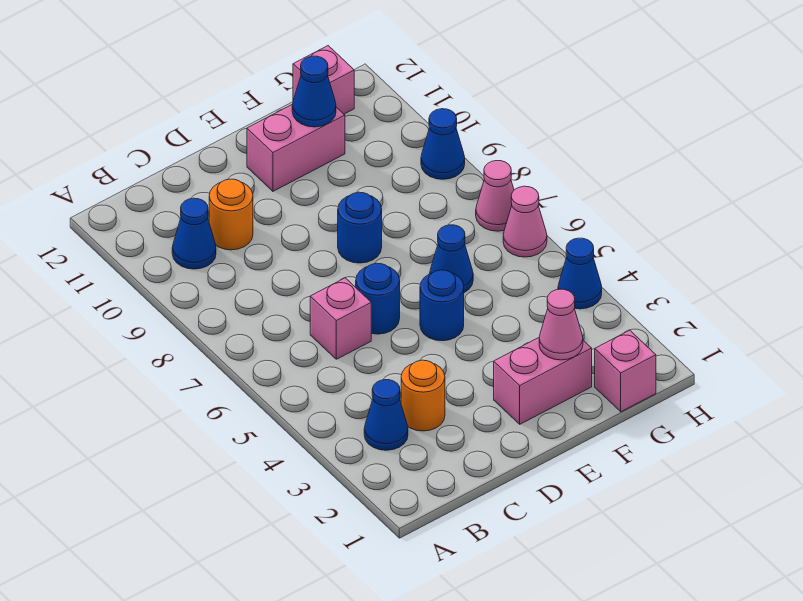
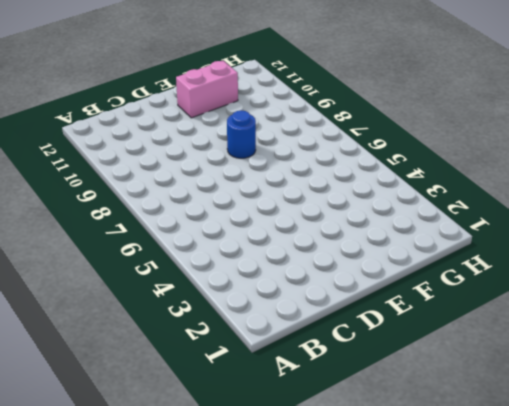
none -> blue cone B3 level 1
none -> blue cone B10 level 1
none -> orange round brick C3 level 1

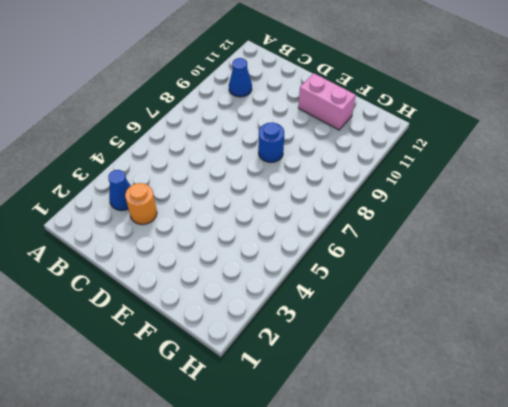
none -> pink brick C6 level 1
none -> orange round brick C10 level 1
none -> blue round brick D6 level 1

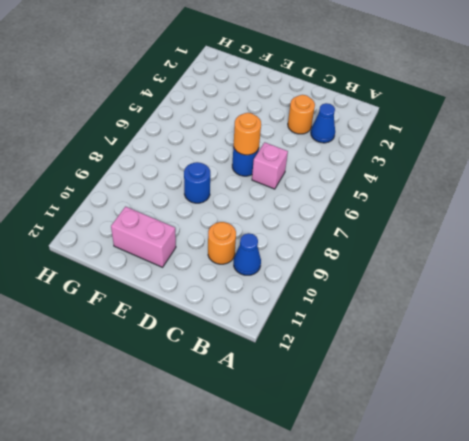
orange round brick D6 level 2 -> none
none -> pink brick E2:F2 level 1
none -> blue round brick E5 level 1
none -> blue cone F6 level 1

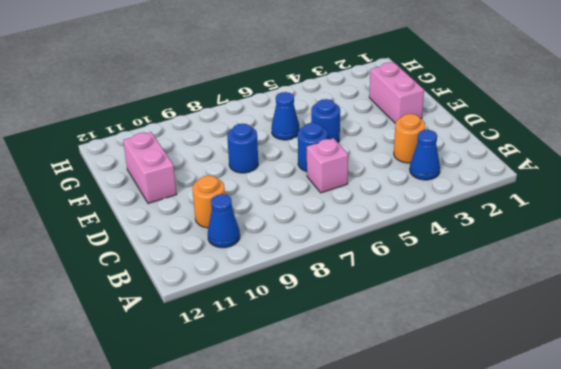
none -> pink brick G1 level 1
none -> pink brick G12 level 1
none -> blue cone H4 level 1

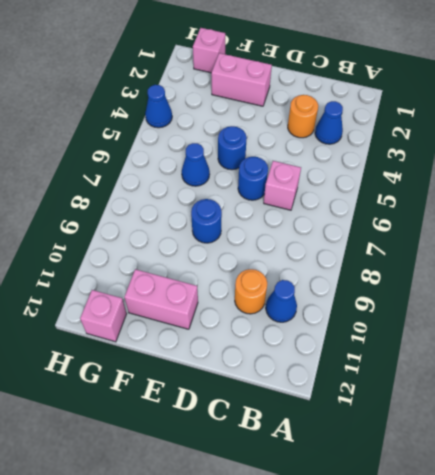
none -> pink cone H6 level 1
none -> pink cone H7 level 1
none -> blue cone H9 level 1

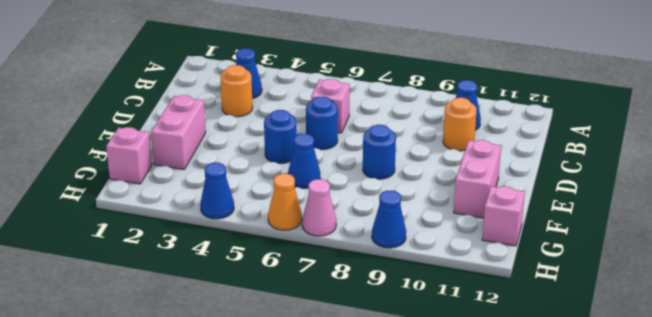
orange cone H6 level 1 -> pink cone H6 level 1
none -> pink cone F2 level 2
none -> blue cone F11 level 2

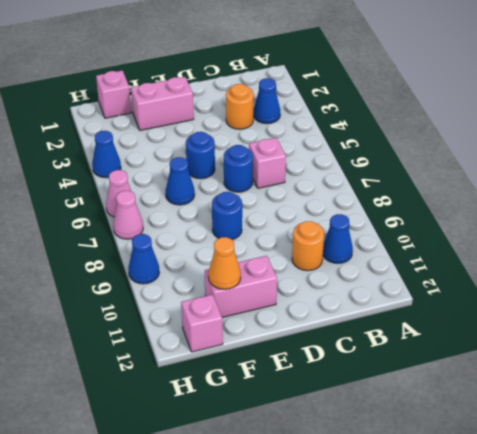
orange cone F11 level 2 -> blue cone F11 level 2
none -> pink cone F2 level 2

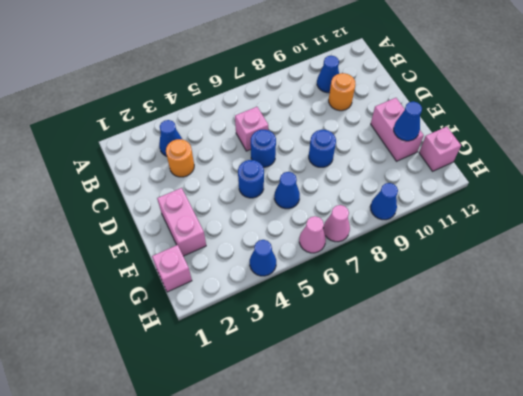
none -> pink cone F2 level 2

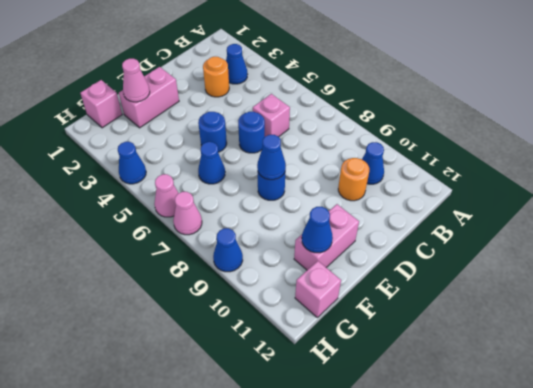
blue cone E8 level 2 -> none

